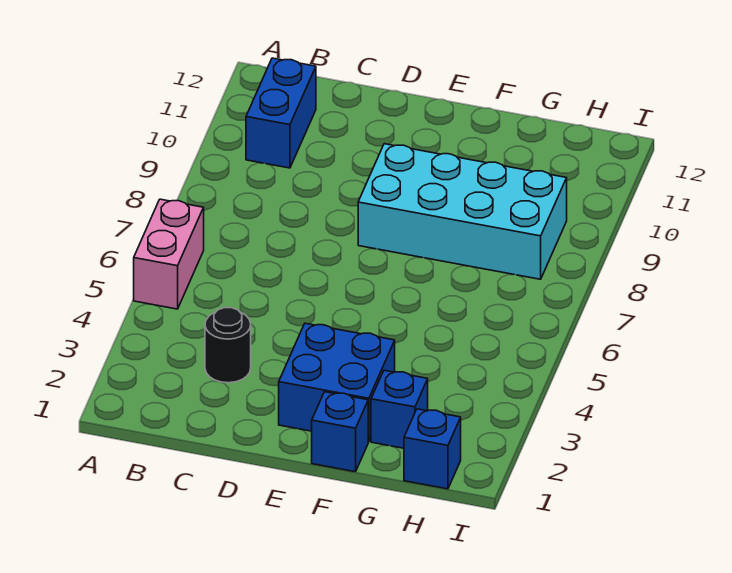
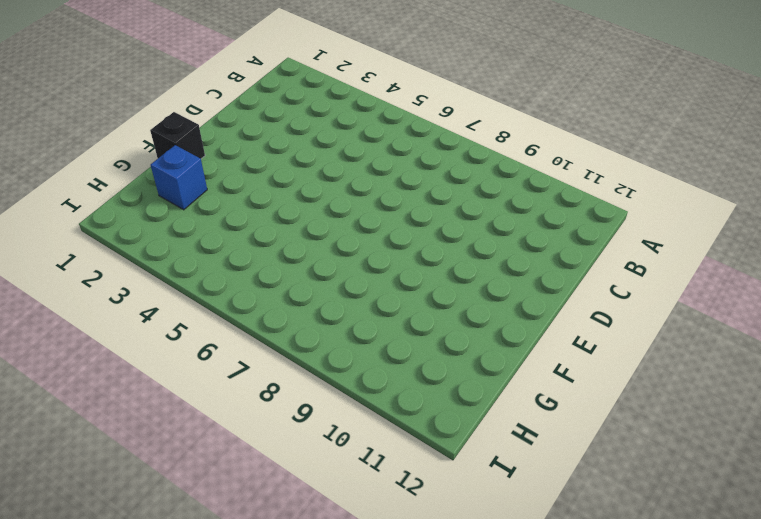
black brick F1 level 1 -> blue brick F1 level 1
none -> pink brick A5:A6 level 1
none -> blue brick B10:B11 level 1

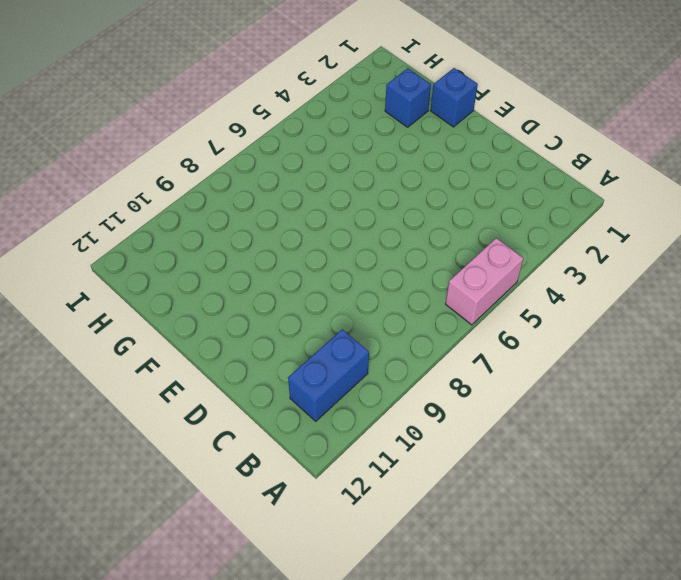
none -> black round brick C3 level 1
none -> blue brick E2:F3 level 1

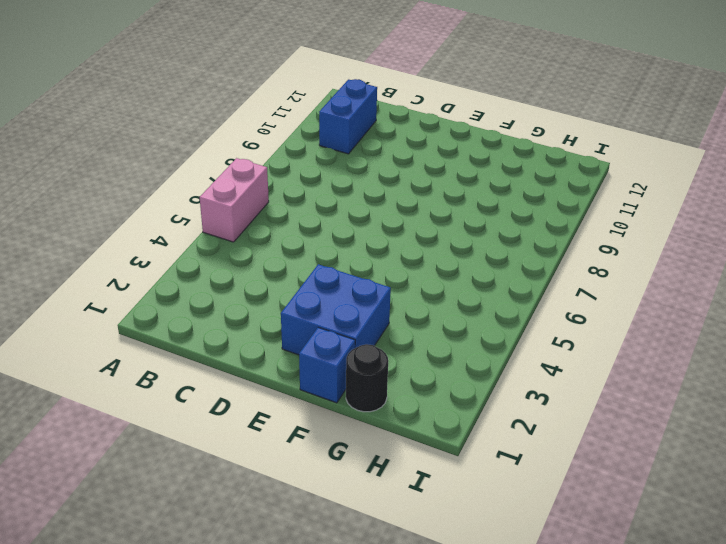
black round brick G1 level 1 -> black round brick C3 level 1
none -> cyan brick E8:H9 level 1
none -> blue brick G2 level 1

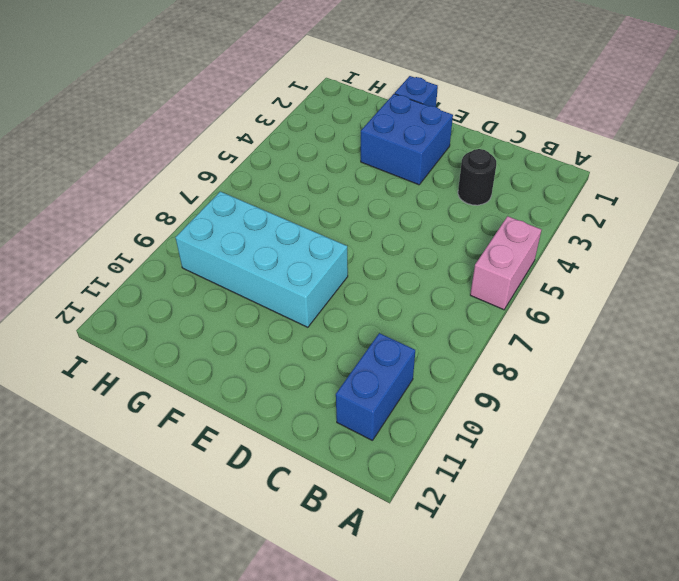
none -> blue brick G2 level 1
none -> blue brick H1 level 1

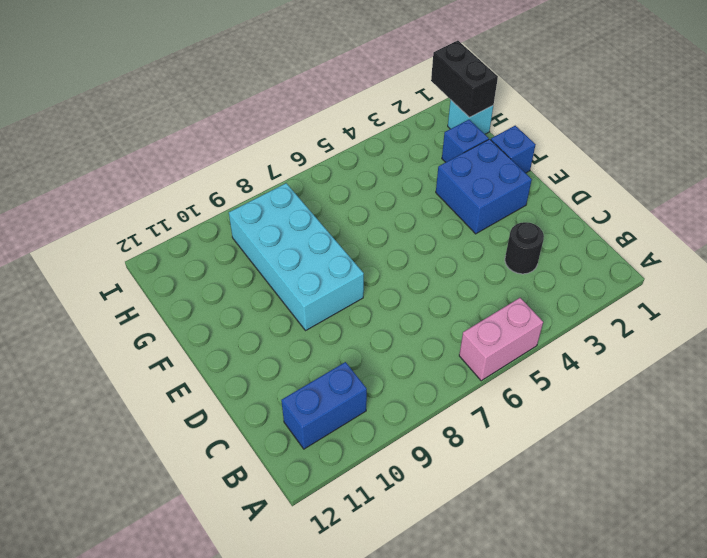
cyan brick H1 level 1 -> blue brick H1 level 1
black brick H1:I1 level 2 -> none

